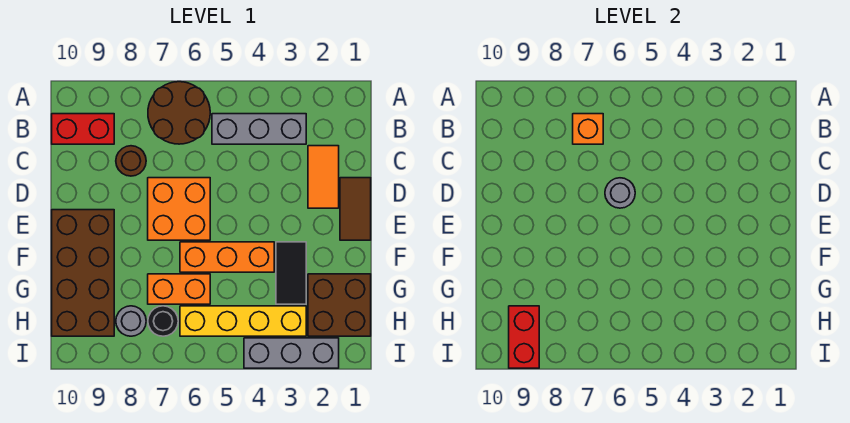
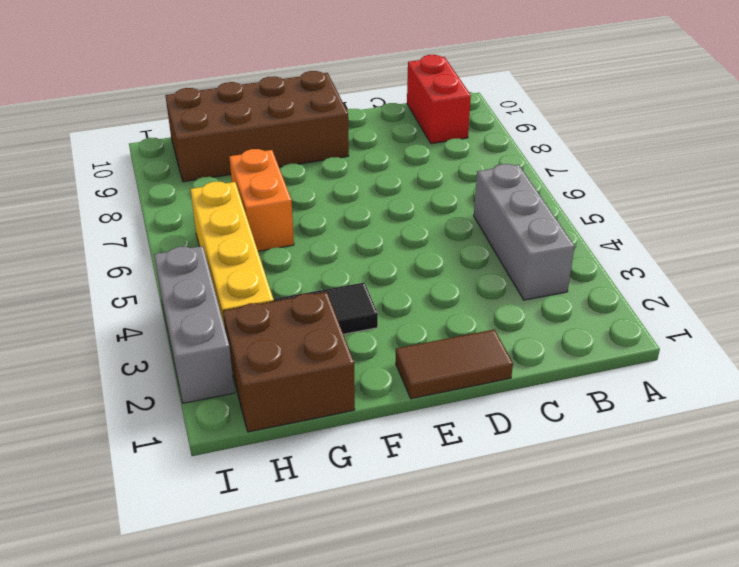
none -> brown round brick A6:B7 level 1
none -> orange tile C2:D2 level 1
none -> brown round brick C8 level 1

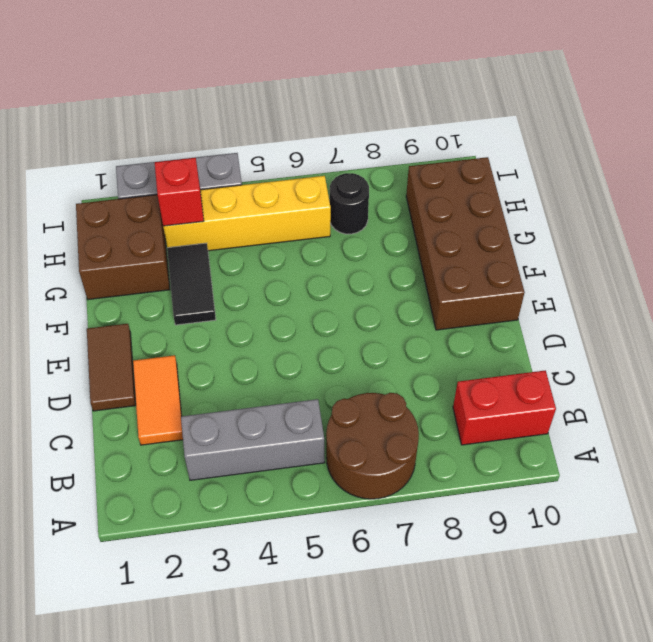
red brick H3 level 2 -> none
none -> brown round brick C8 level 1
none -> orange brick D6:E7 level 1
none -> orange brick F4:F6 level 1

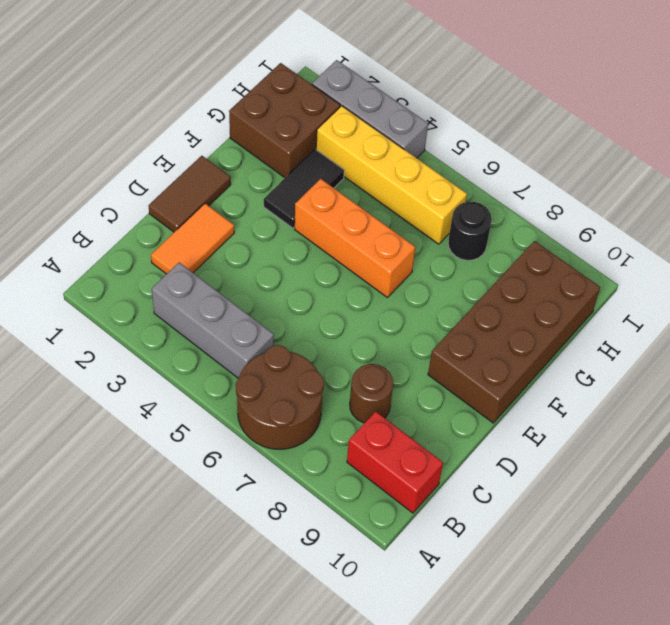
none -> orange brick D6:E7 level 1
none -> orange brick G6:G7 level 1
none -> grey round brick H8 level 1

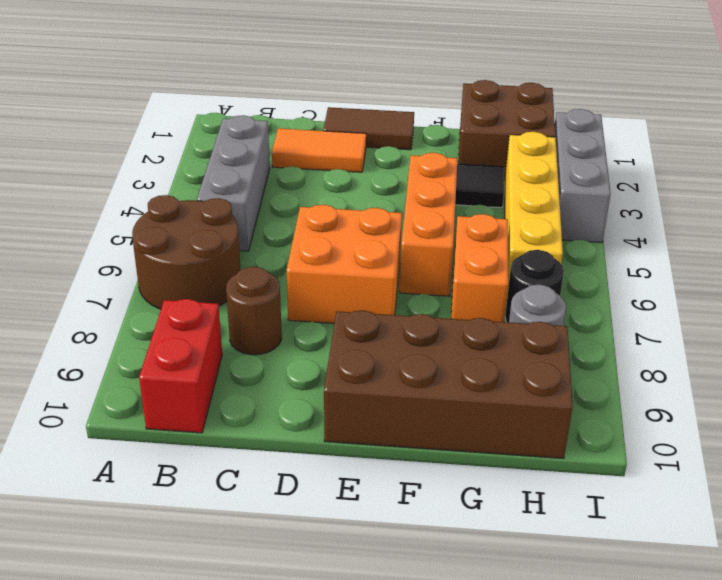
none -> orange brick B7 level 2
none -> grey round brick D6 level 2
none -> red brick H9:I9 level 2

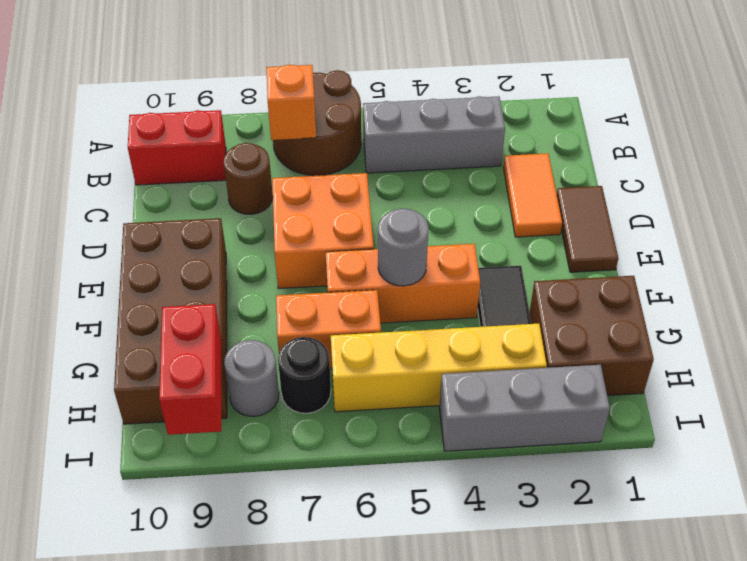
grey round brick F5 level 2 -> grey round brick D6 level 2

